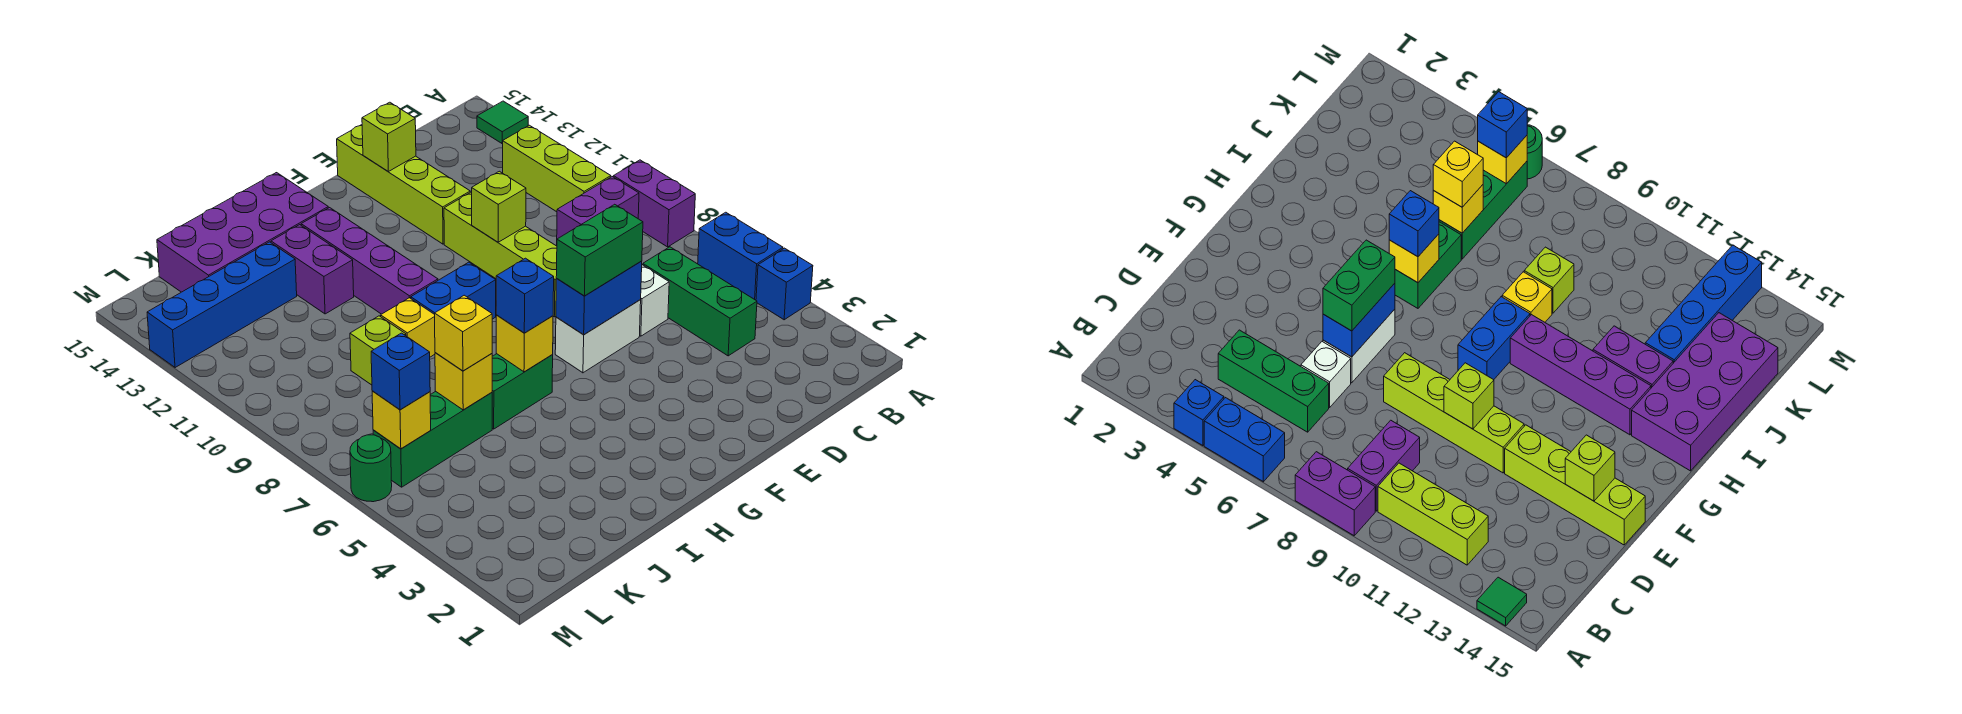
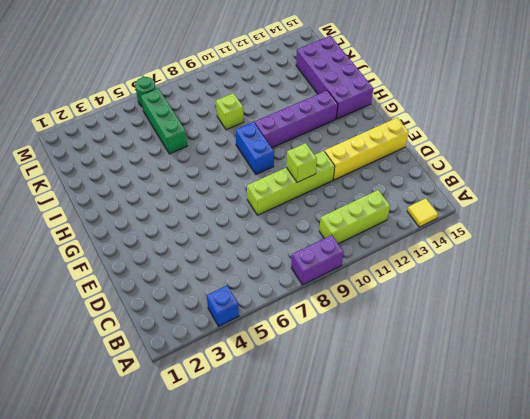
yellow tile A14 level 1 -> green tile A14 level 1
yellow brick E12:E15 level 1 -> lime brick E12:E15 level 1
none -> blue brick A5:A6 level 1
none -> purple brick B9:C9 level 1
none -> green brick C4:C6 level 1
none -> white brick D6 level 1

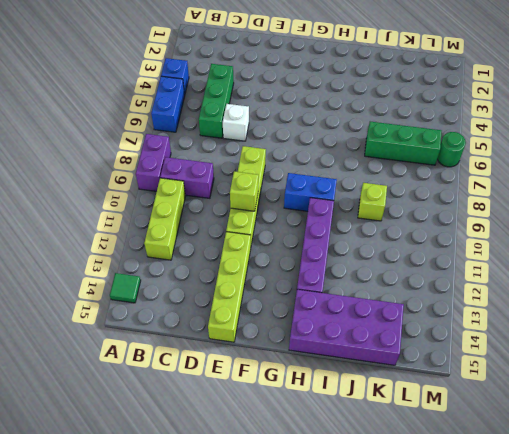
none -> white brick E6:F6 level 1
none -> green brick H6:I6 level 1
none -> yellow brick I9 level 1
none -> purple brick I12:I13 level 1

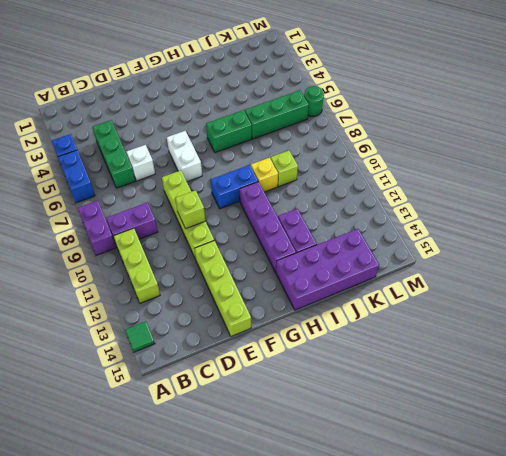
white brick F6:F7 level 1 -> white brick E6:F6 level 1
none -> blue brick J13:M13 level 1
none -> blue brick E6:F6 level 2
none -> lime brick E14 level 2
none -> yellow brick H6 level 2

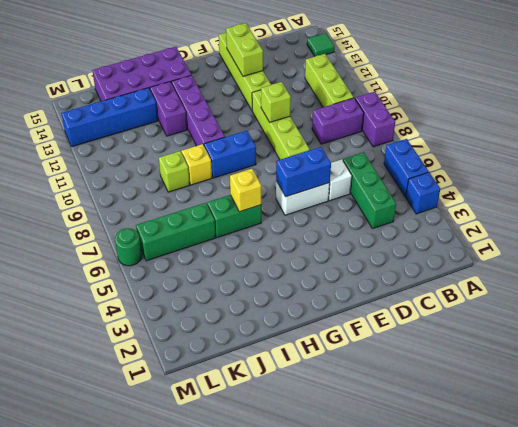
lime brick E13:E14 level 2 -> lime brick E14 level 2
none -> yellow brick J6 level 2
none -> yellow brick L6 level 2
none -> green brick E6:F6 level 3
none -> blue brick H6 level 3

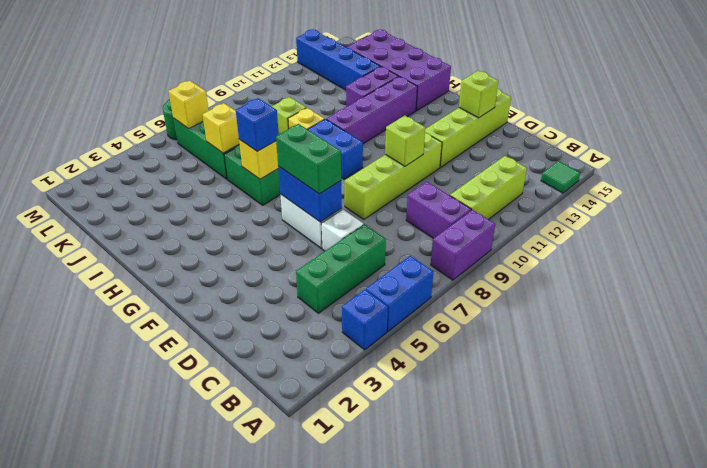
none -> yellow brick J6 level 3
none -> blue brick L6 level 3

